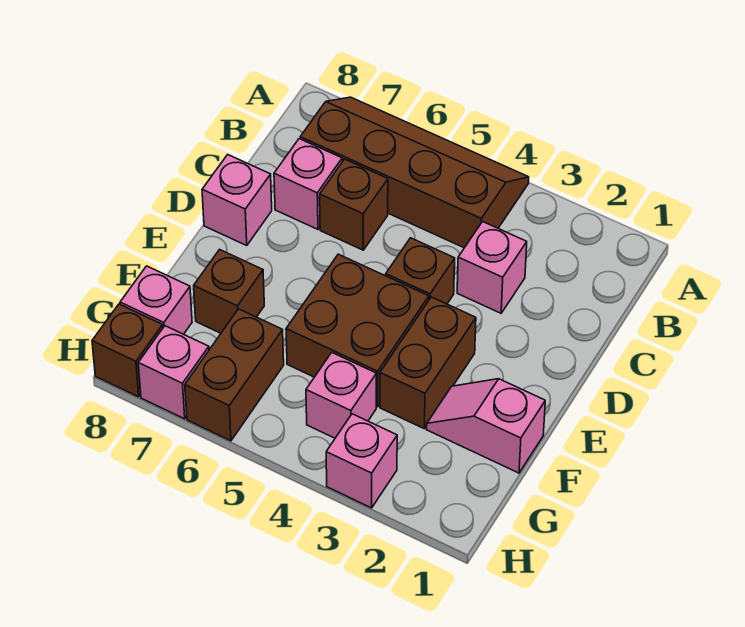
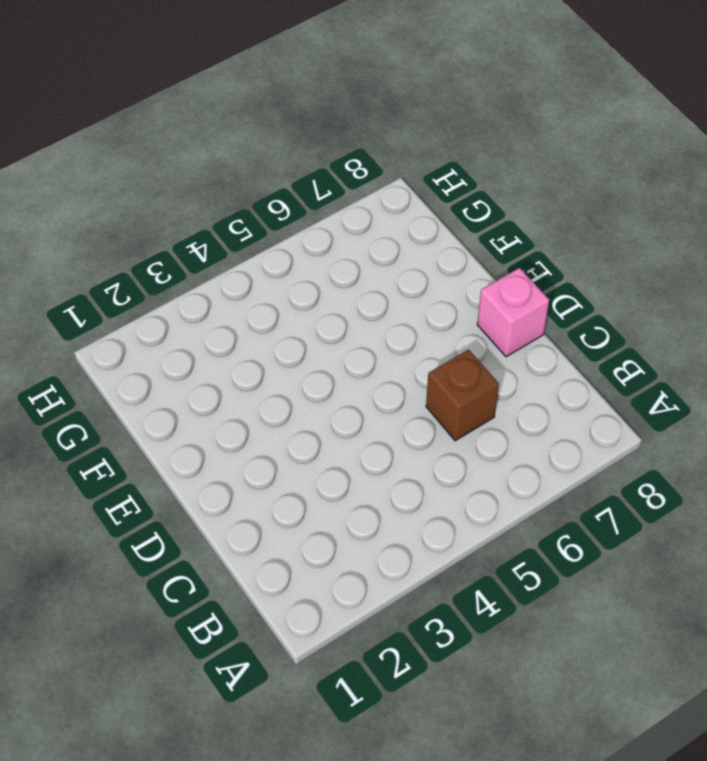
none -> brown slope A4:B7 level 1 top B
none -> pink brick C3 level 1
none -> pink brick C7 level 1

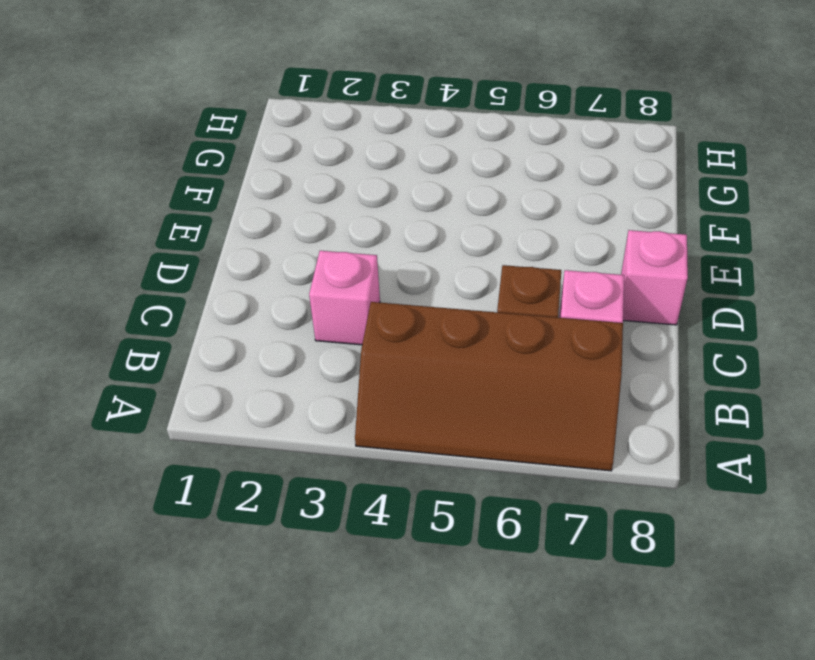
none -> brown brick D4 level 1
none -> brown brick E3:F3 level 1
none -> brown brick E4:F5 level 1

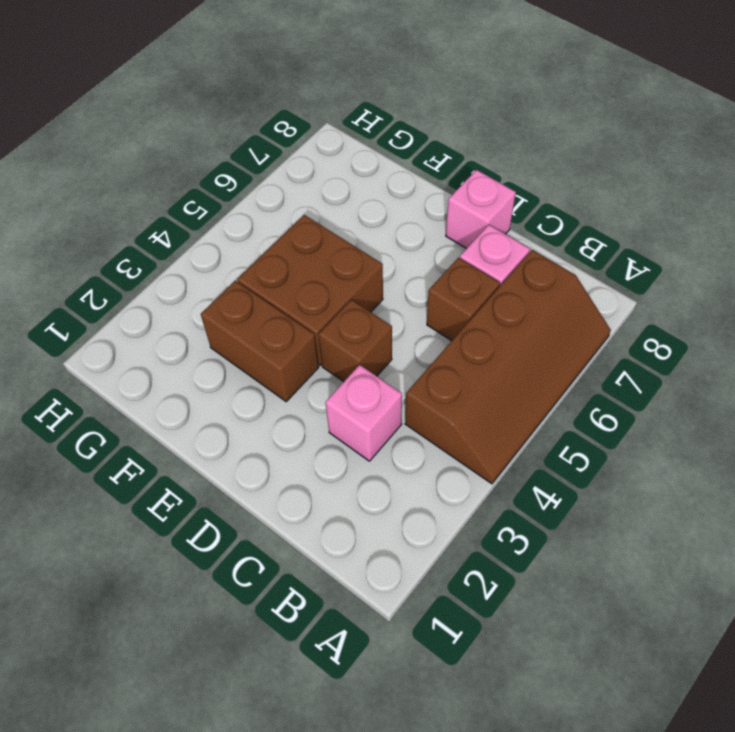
none -> pink slope F1:F2 level 1 top 1
none -> brown brick F7 level 1
none -> pink brick G4 level 1

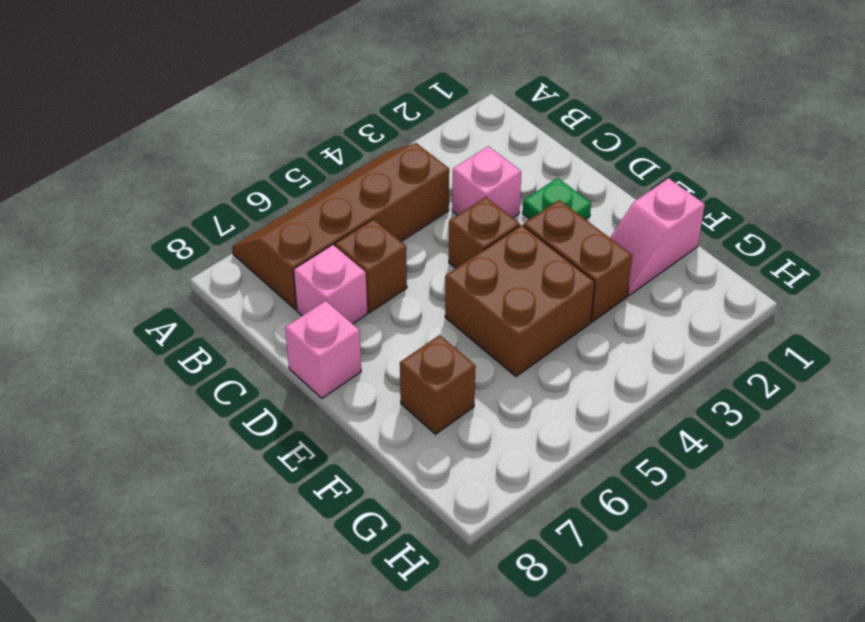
green plate D2 level 1 -> none
none -> pink brick G4 level 1
none -> brown brick G6:H6 level 1
none -> pink brick G8 level 1

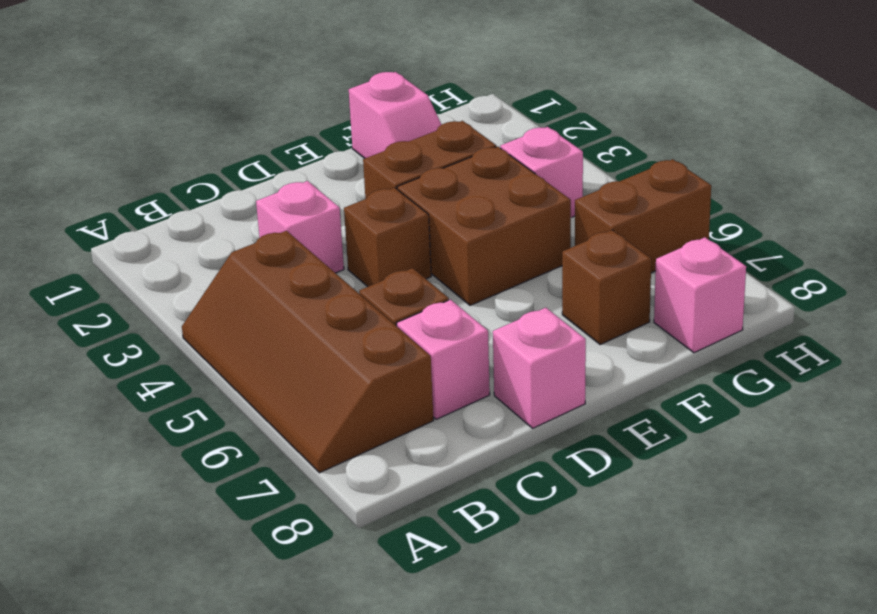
none -> pink brick H3 level 1
none -> pink brick H7 level 1
none -> brown brick H8 level 1

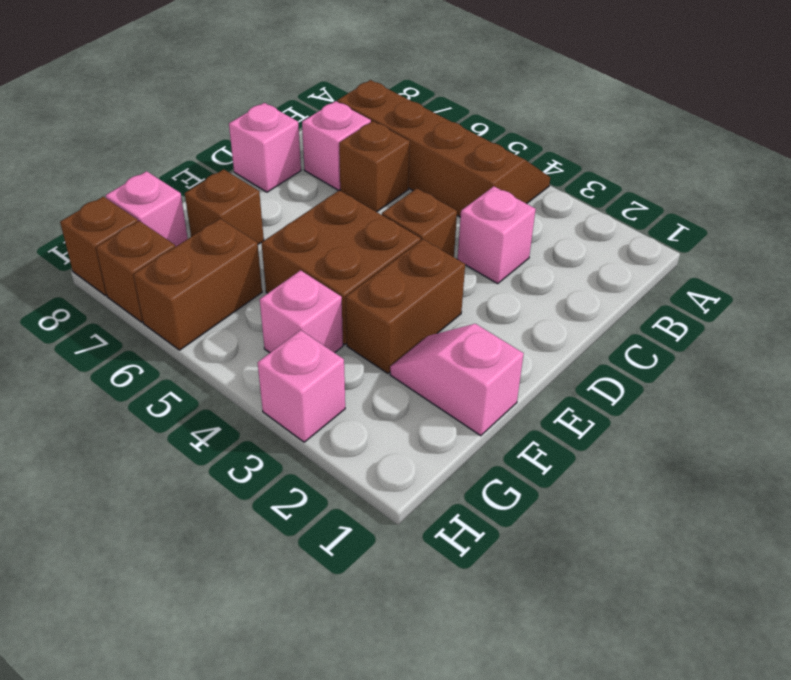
brown brick H7 level 1 -> pink brick H7 level 1

